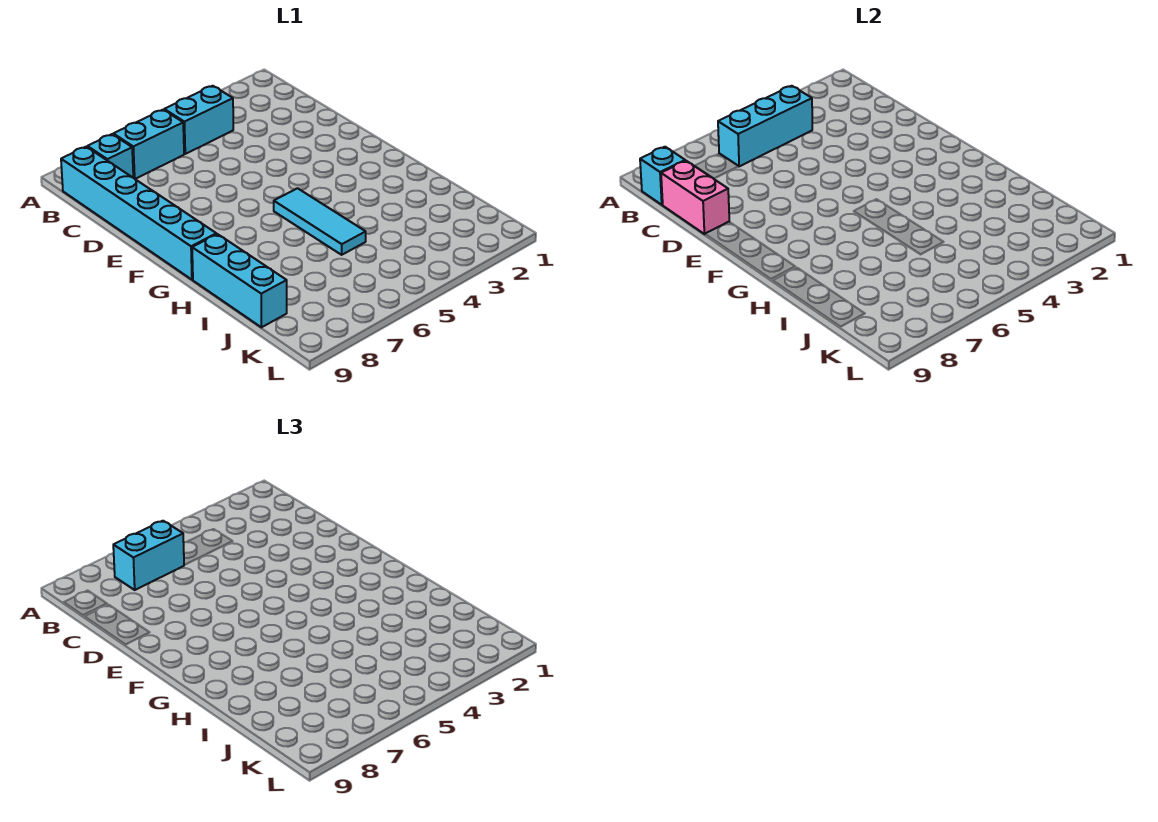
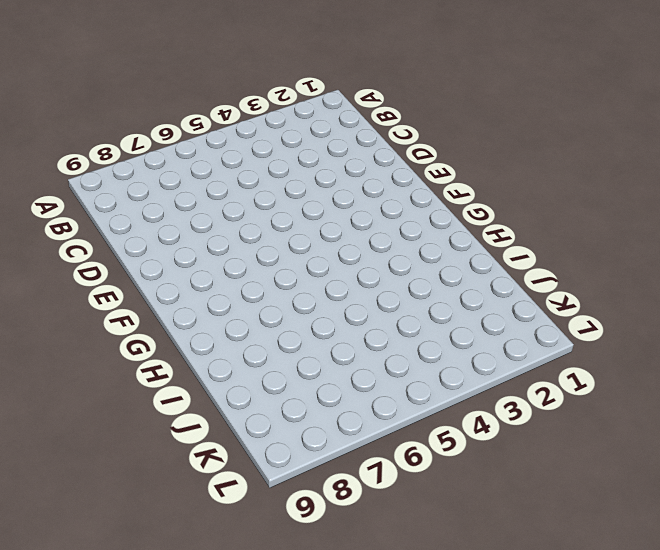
none -> cyan brick B4:B5 level 1
none -> cyan brick B6:B7 level 1

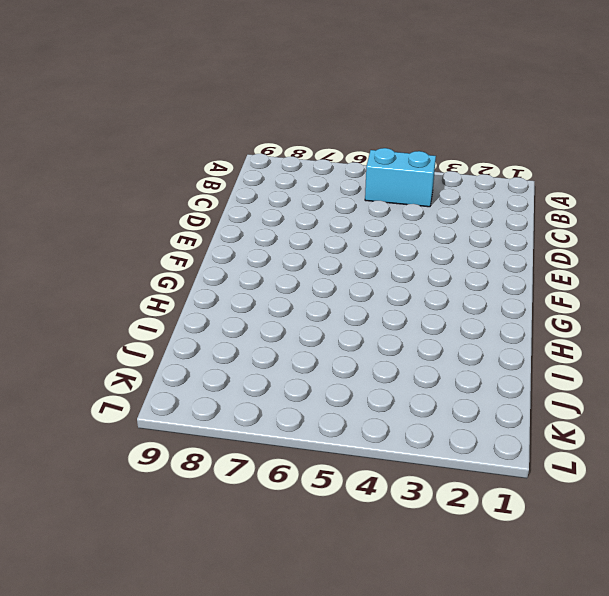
none -> cyan brick B6:B7 level 1
none -> cyan brick B8 level 1

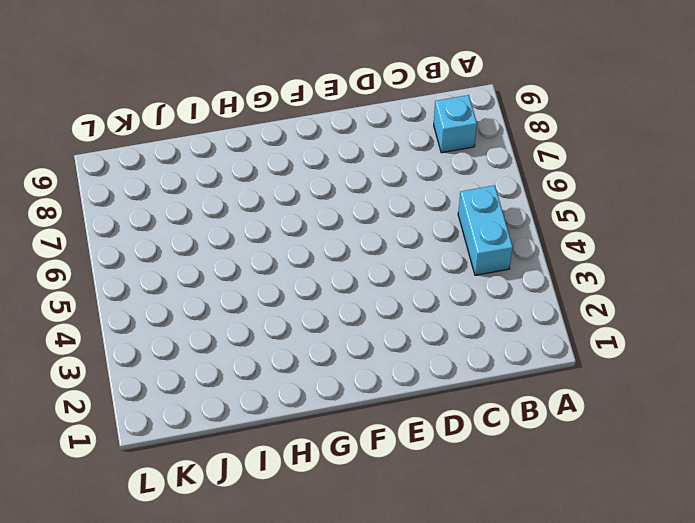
none -> cyan brick B6:B7 level 1
none -> cyan brick B9:G9 level 1

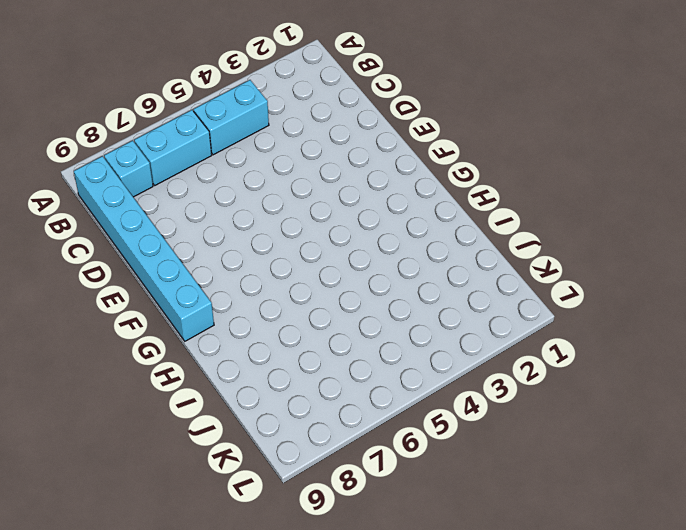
none -> cyan tile G5:I5 level 1
none -> cyan brick H9:J9 level 1

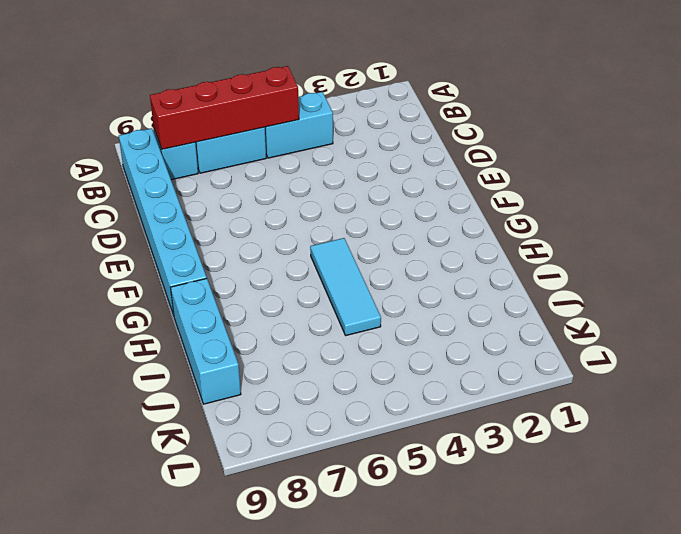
red brick B5:B8 level 2 -> cyan brick B4:B6 level 2
none -> cyan brick B9 level 2
none -> pink brick C9:D9 level 2

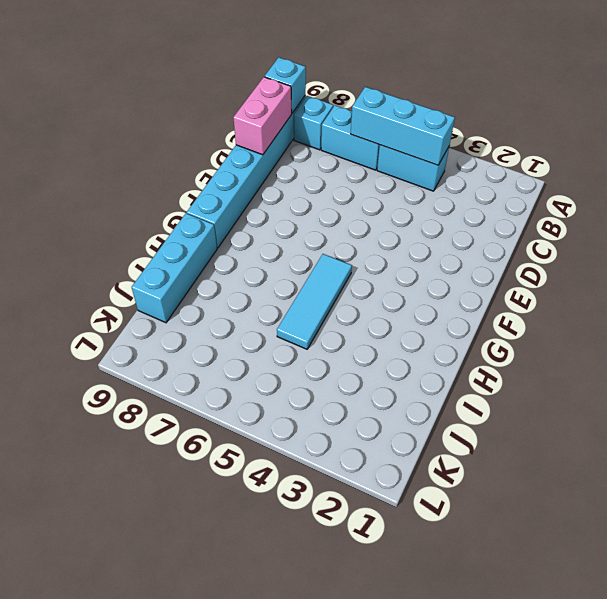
none -> cyan brick B6:B7 level 3

